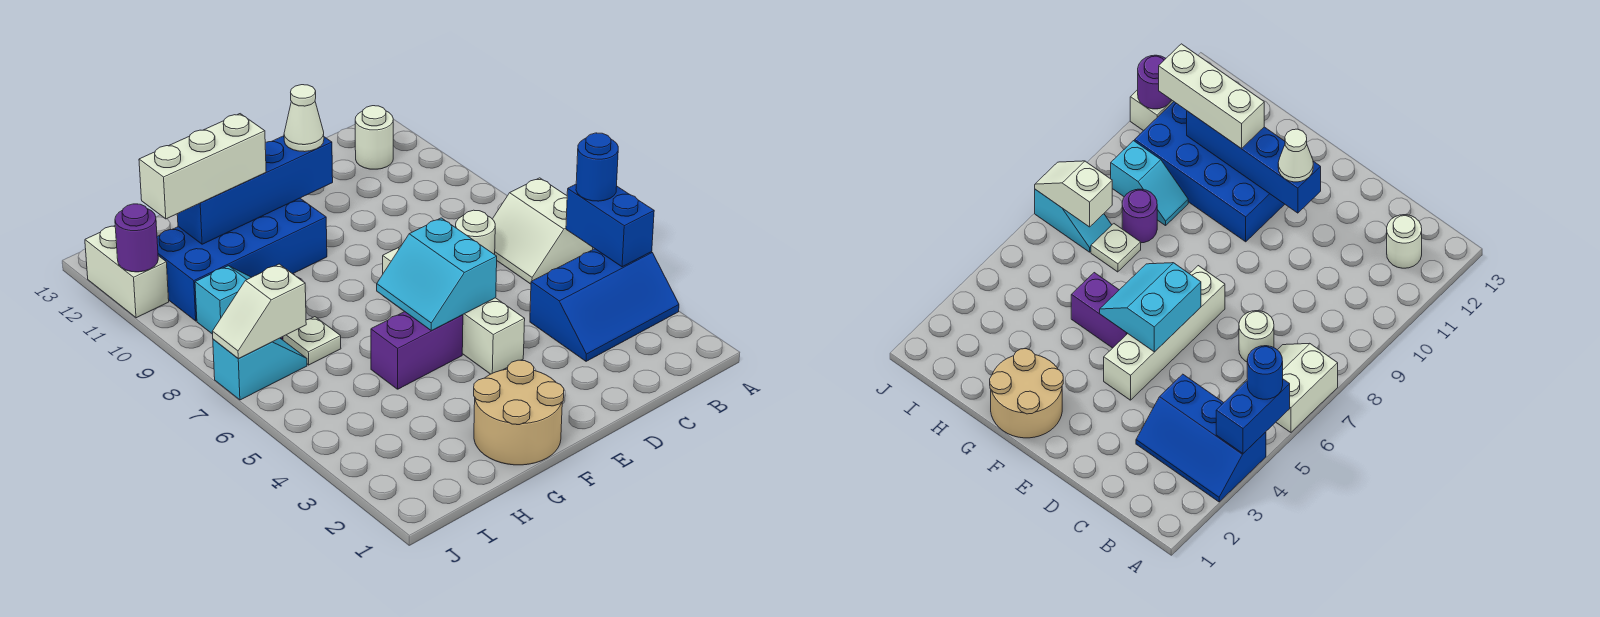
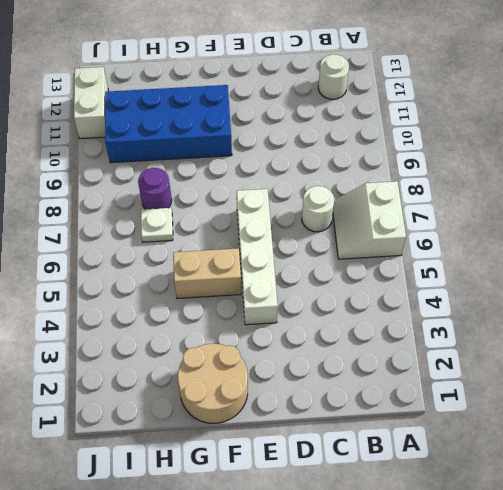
tan brick F5:G5 level 1 -> purple brick F5:G5 level 1
none -> blue slope A3:C4 level 1 top 4
none -> cyan slope H9:I9 level 1 top I
none -> cyan slope I7:J7 level 1 top J

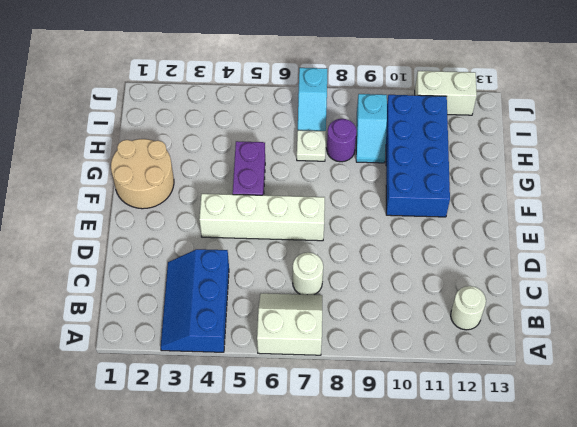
none -> blue brick A4:A5 level 2
none -> cyan slope E5:F6 level 2 top E
none -> blue brick E11:H11 level 2

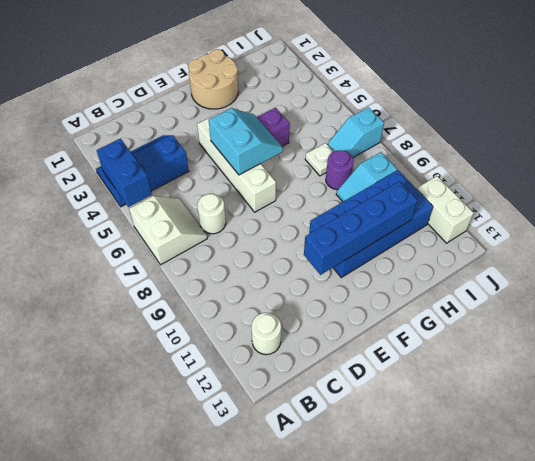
none -> white slope I7:J7 level 2 top I
none -> purple round brick J11 level 2
none -> blue round brick A5 level 3

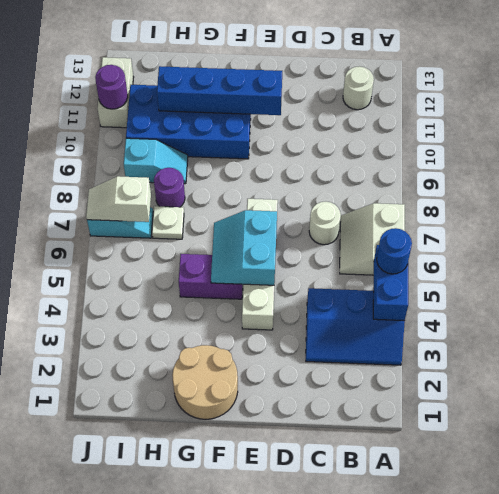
none -> white cone E11 level 3
none -> white brick G11:I11 level 3

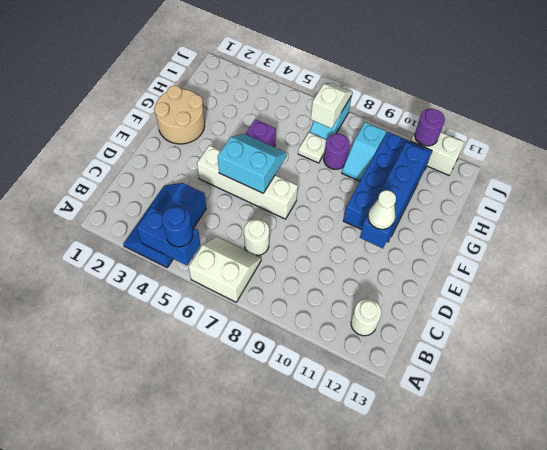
none -> white brick G11:I11 level 3

